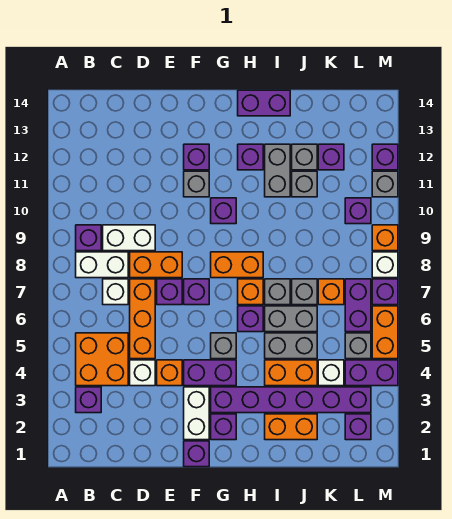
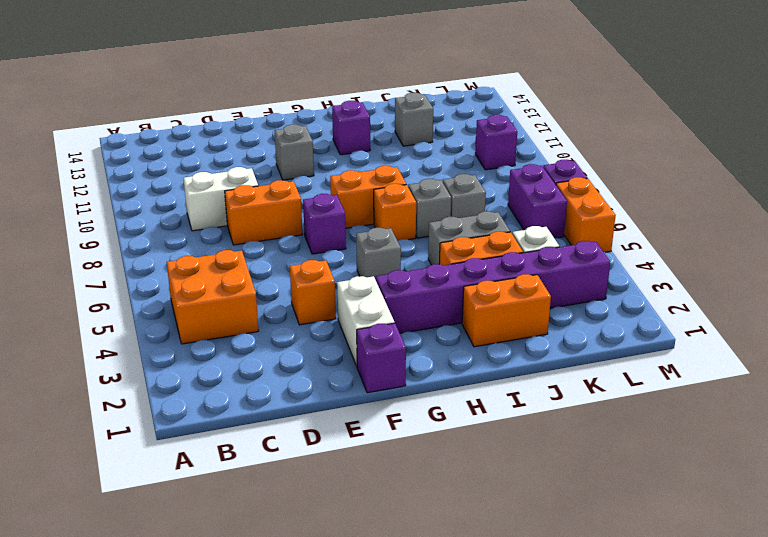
none -> purple brick B3 level 1
none -> white brick B8:C8 level 1
none -> purple brick B9 level 1
none -> white brick C7 level 1

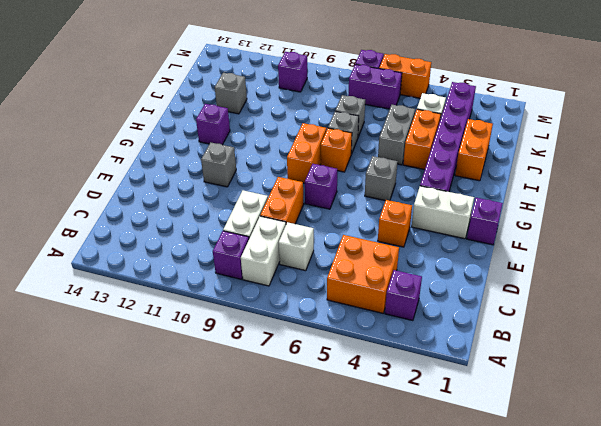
none -> white brick D4 level 1
none -> orange brick D5:D7 level 1
none -> purple brick E7 level 1
none -> purple brick F4:G4 level 1

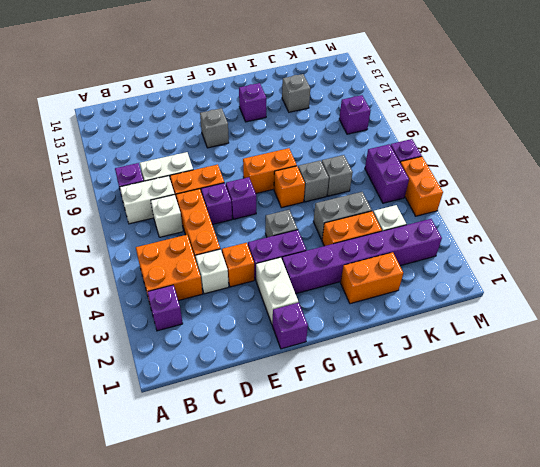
none -> purple brick F12 level 1
none -> purple brick G2 level 1
none -> purple brick G10 level 1
none -> purple brick H6 level 1

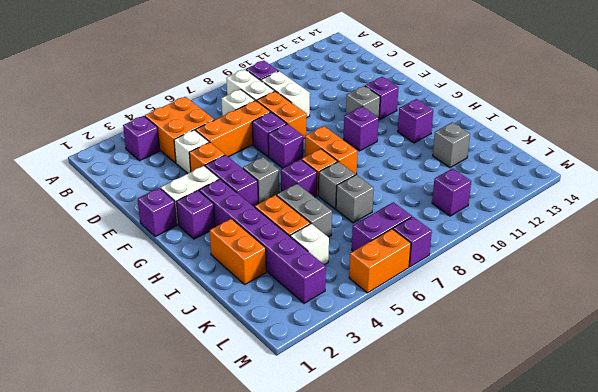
none -> purple brick H14:I14 level 1
none -> grey brick I6:J6 level 1
none -> grey brick I11:I12 level 1
none -> grey brick J11 level 1

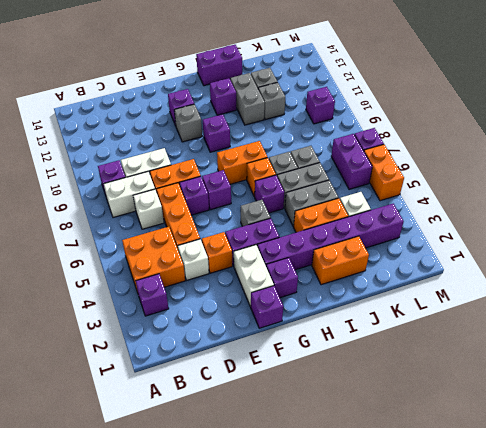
none -> orange brick K7 level 1
none -> purple brick K12 level 1
none -> purple brick L2 level 1
none -> purple brick L4:M4 level 1

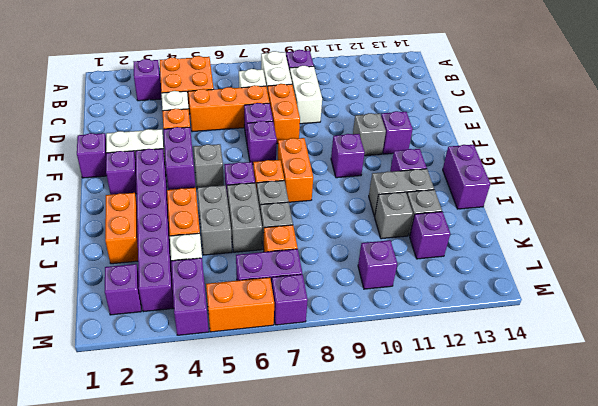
none -> grey brick L5 level 1
none -> white brick M8 level 1
none -> orange brick M9 level 1
none -> grey brick M11 level 1

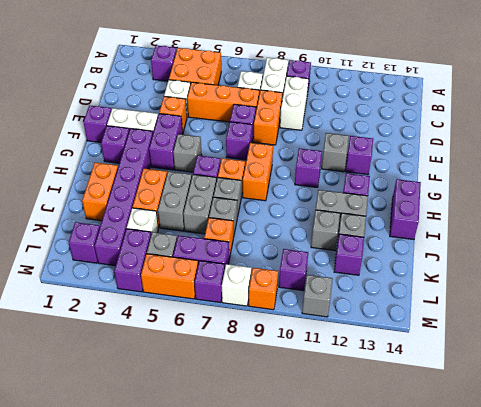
none -> purple brick M12 level 1

